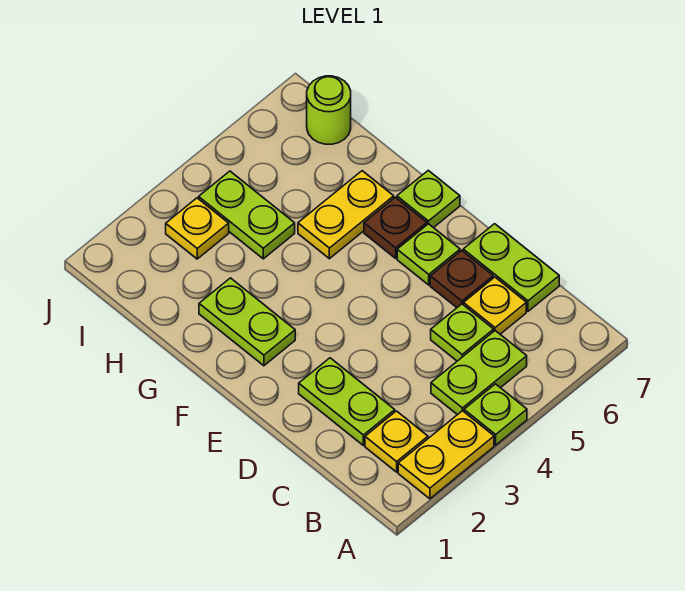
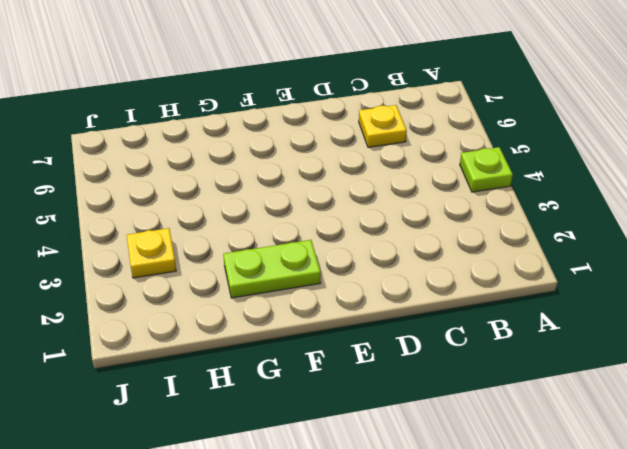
none -> yellow plate A2:A3 level 1
none -> yellow plate B2 level 1
none -> lime plate B4:B5 level 1

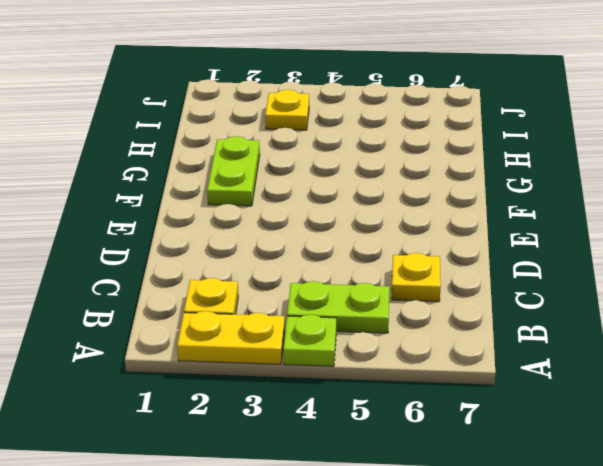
none -> lime plate C2:D2 level 1
none -> lime plate C5 level 1
none -> lime plate C7:D7 level 1

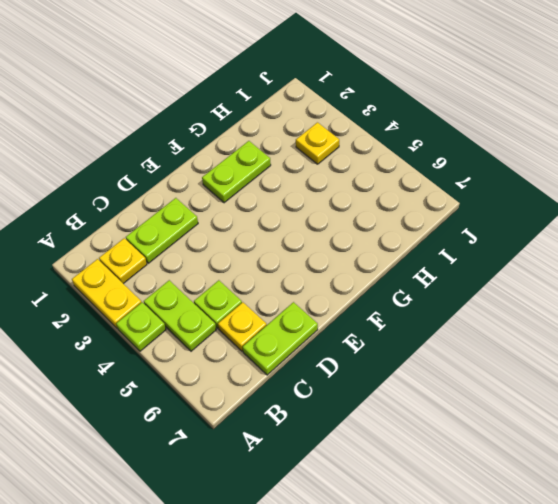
none -> brown plate D6 level 1
none -> lime plate E6 level 1
none -> brown plate F6 level 1

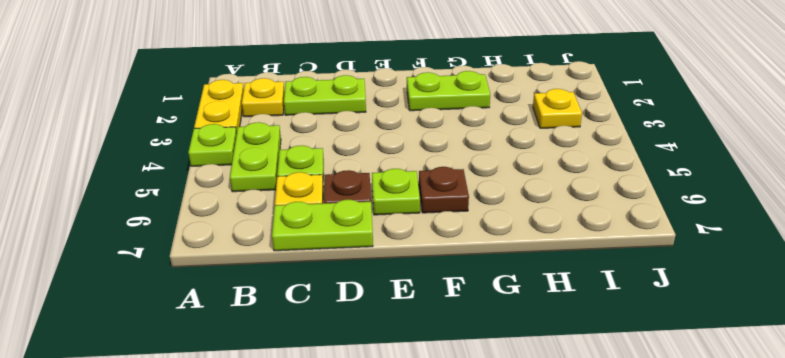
none -> lime plate F7 level 1
none -> yellow plate G5:G6 level 1
none -> lime plate H4:I4 level 1

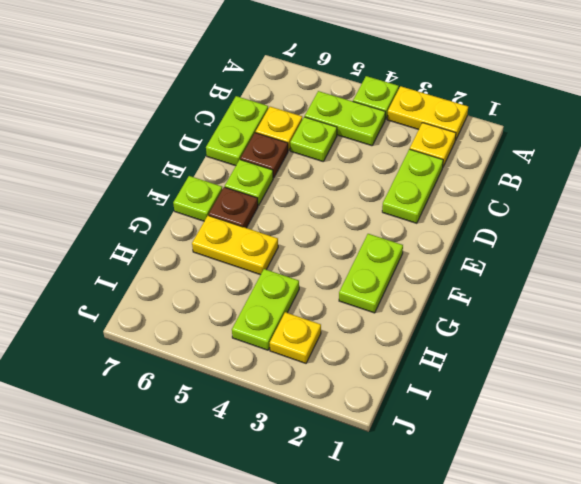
none -> lime round brick I7 level 1

